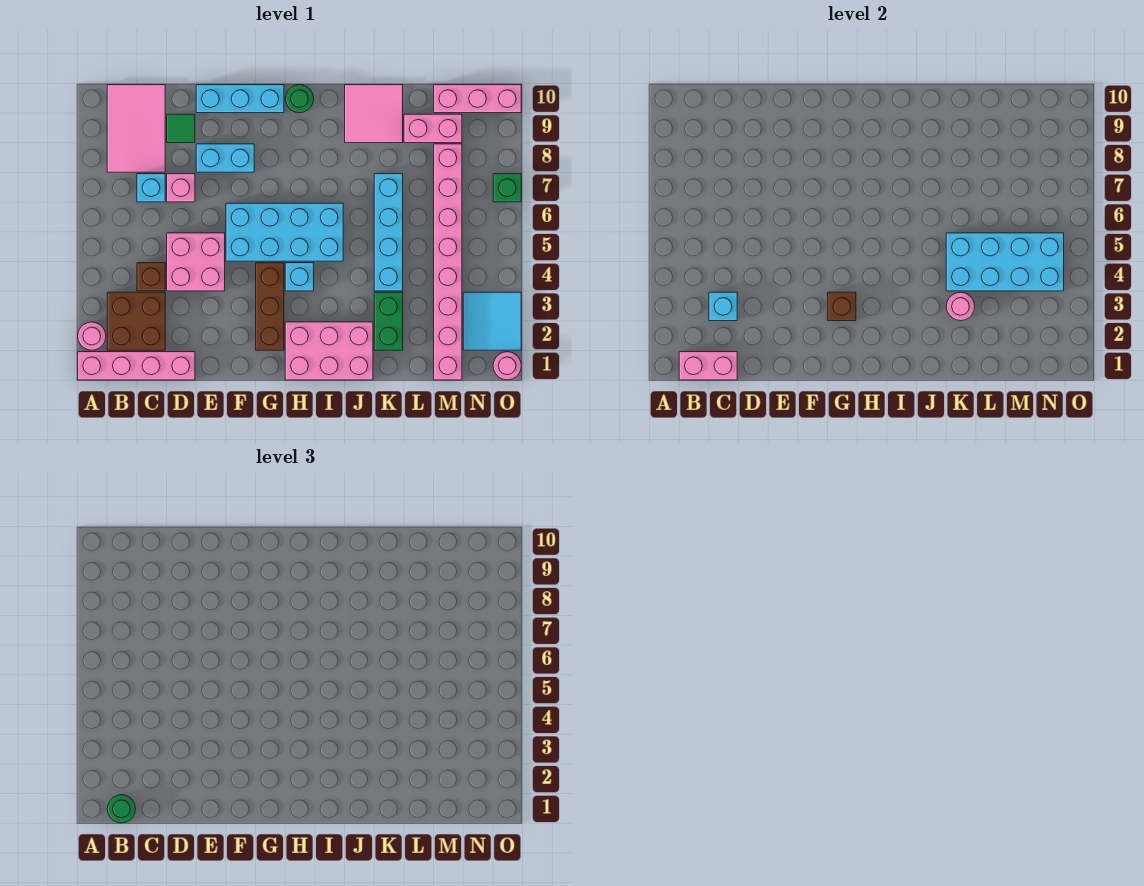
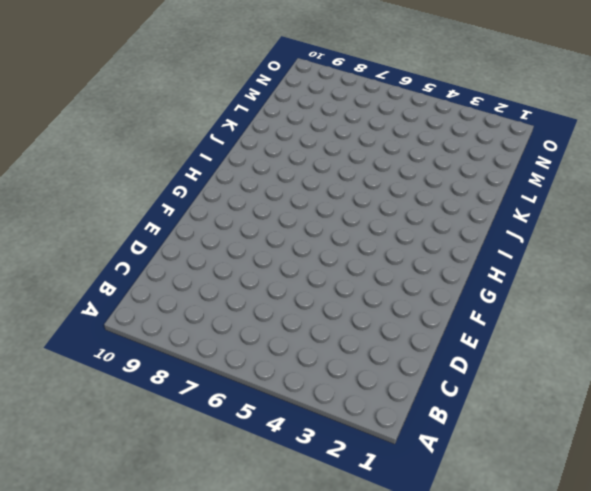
none -> pink brick A1:D1 level 1
none -> pink round brick A2 level 1
none -> brown brick B2:C3 level 1
none -> pink tile B8:C10 level 1

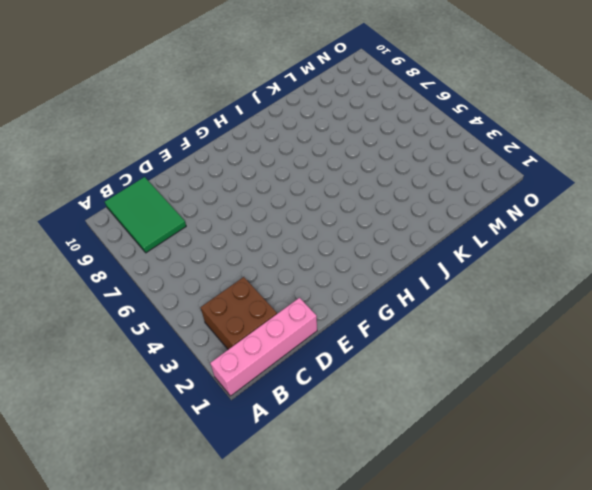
green tile B8:C10 level 1 -> pink tile B8:C10 level 1
none -> pink round brick A2 level 1
none -> brown brick C4 level 1
none -> cyan brick C7 level 1
none -> pink brick D4:E5 level 1

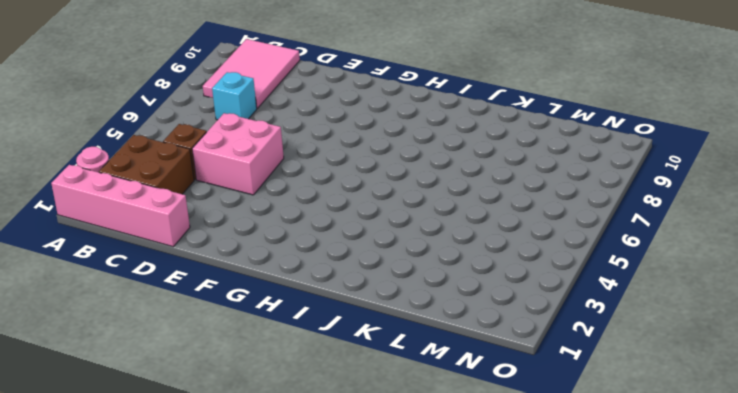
none -> pink brick D7 level 1
none -> green tile D9 level 1
none -> cyan brick E8:F8 level 1
none -> cyan brick E10:G10 level 1

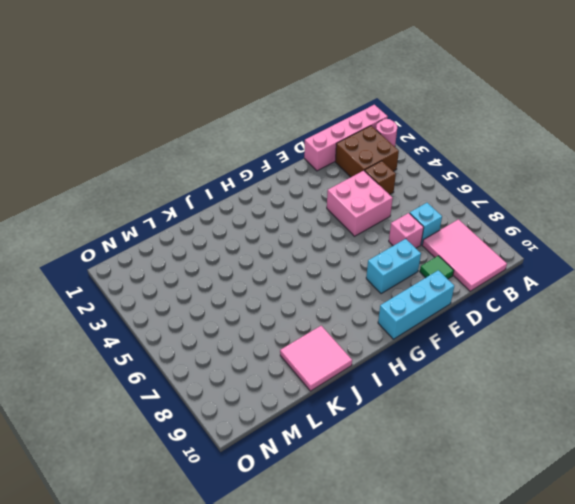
none -> cyan brick F5:I6 level 1
none -> brown brick G2:G4 level 1
none -> pink brick H1:J2 level 1
none -> cyan brick H4 level 1

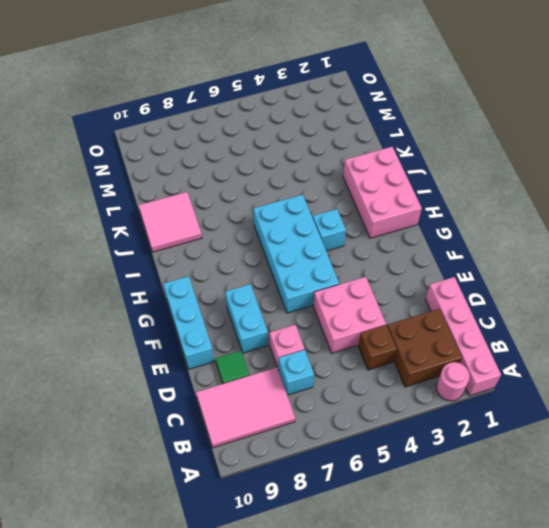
none -> brown brick G2:G4 level 1
none -> green round brick H10 level 1
none -> green brick K2:K3 level 1
none -> cyan brick K4:K7 level 1

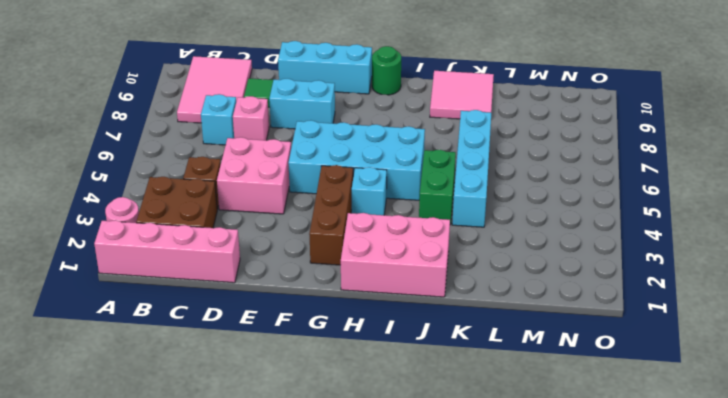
green brick J4:J5 level 1 -> green brick K2:K3 level 1
none -> pink brick L9:M9 level 1
none -> pink brick M1:M8 level 1
none -> pink brick M10:O10 level 1
none -> cyan tile N2:O3 level 1

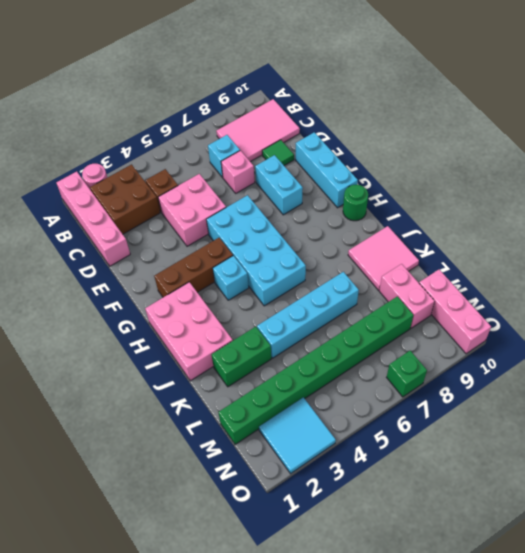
green brick M1:M8 level 1 -> pink brick M1:M8 level 1
none -> pink round brick O1 level 1
none -> pink brick B1:C1 level 2
none -> cyan brick C3 level 2
none -> brown brick G3 level 2

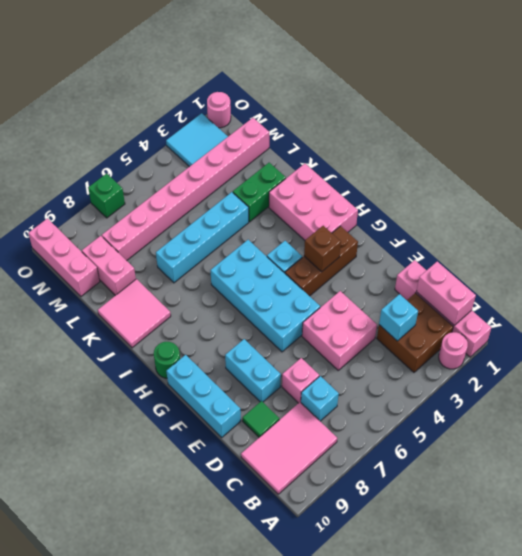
none -> brown brick C4 level 1
none -> pink round brick K3 level 2
none -> cyan brick K4:N5 level 2
none -> green round brick B1 level 3

